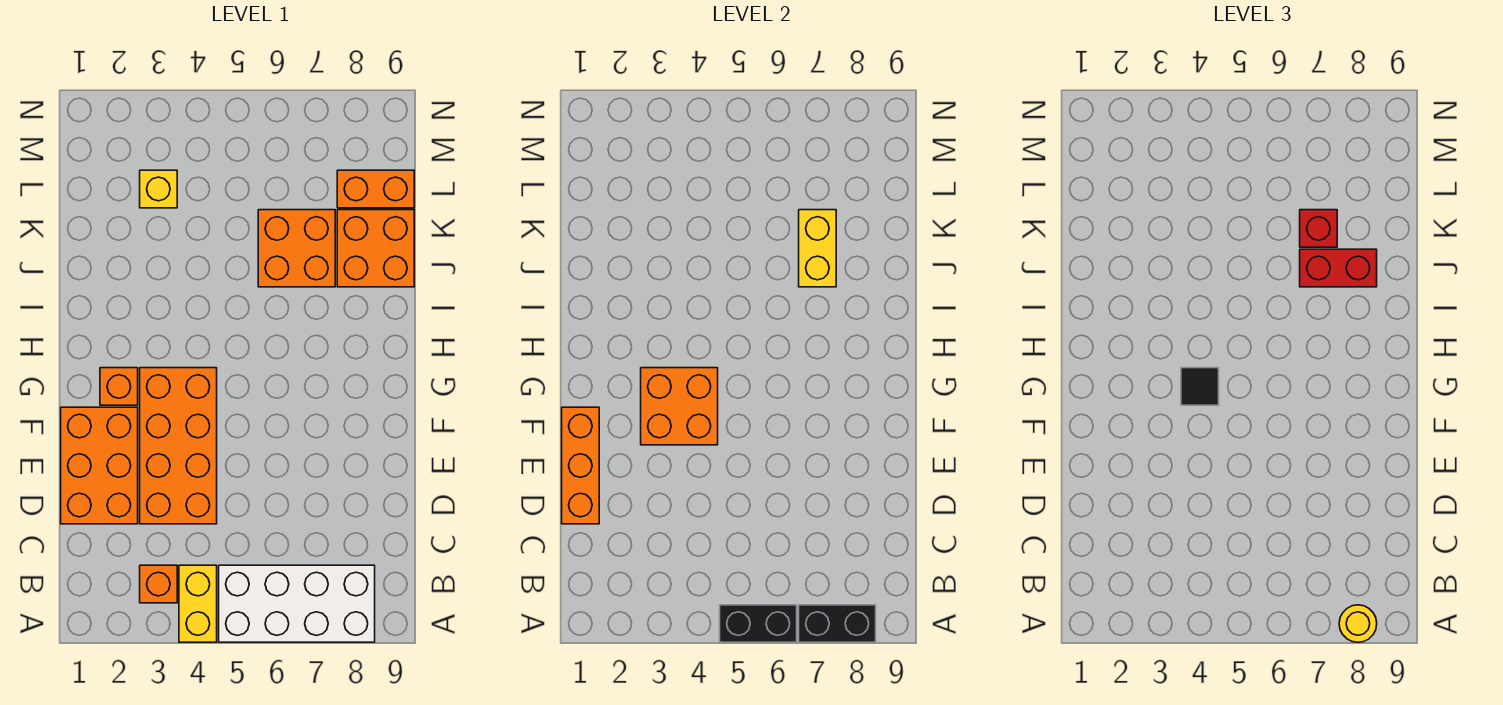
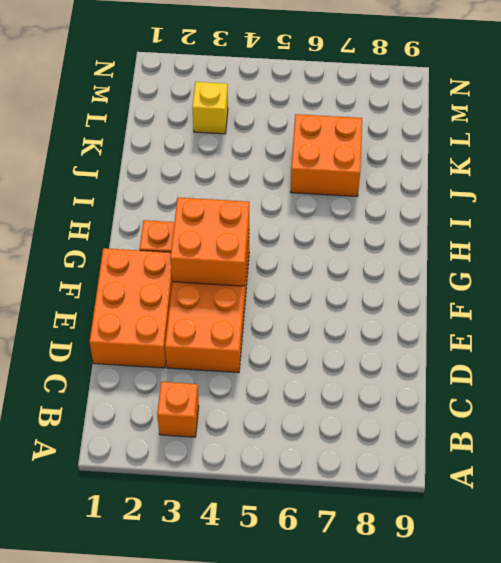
none -> yellow brick A4:B4 level 1
none -> white brick A5:B8 level 1
none -> orange brick J8:K9 level 1

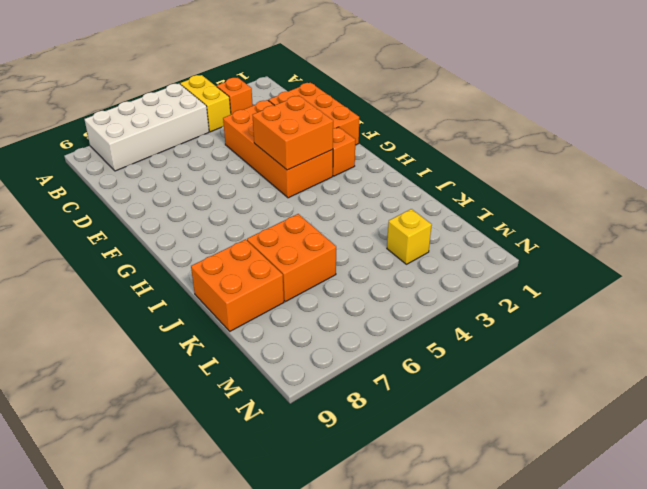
none -> orange brick L8:L9 level 1
none -> black brick A5:A6 level 2
none -> black brick A7:A8 level 2

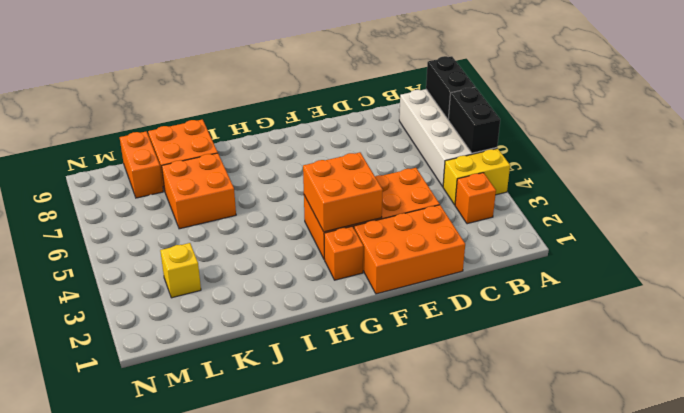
none -> orange brick D1:F1 level 2
none -> yellow brick J7:K7 level 2
none -> yellow round brick A8 level 3

